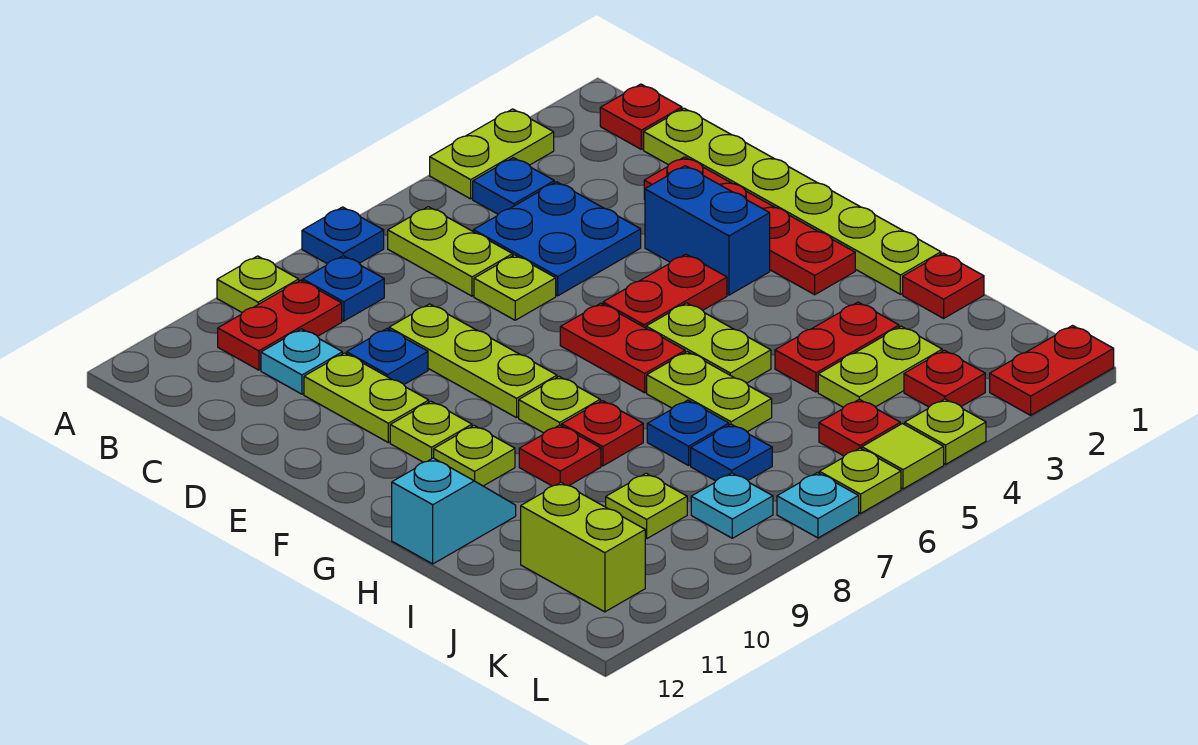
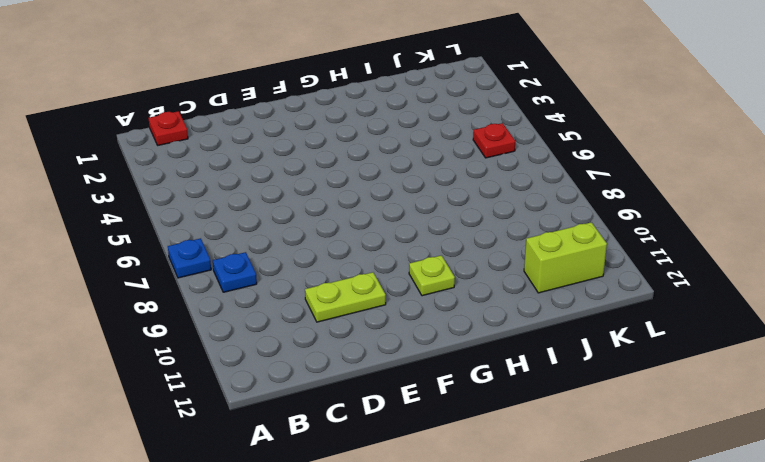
none -> lime plate A3:A4 level 1
none -> lime plate A9 level 1
none -> blue plate B4 level 1
none -> lime plate B6:C6 level 1

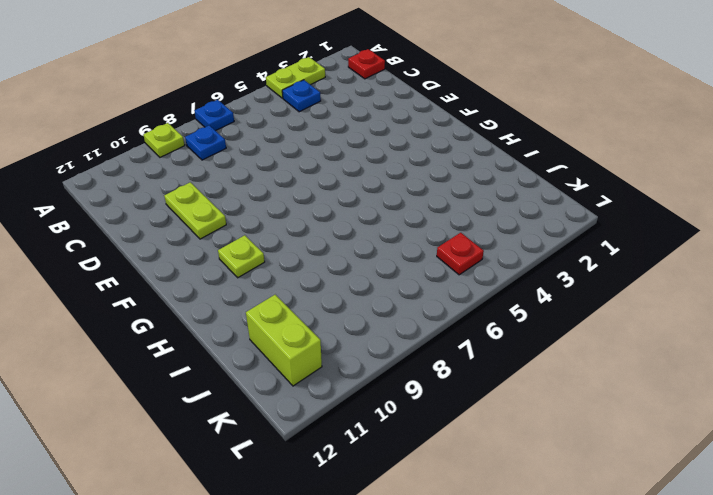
none -> lime plate B6:C6 level 1
none -> red plate B9:B10 level 1
none -> lime plate C1:H1 level 1
none -> blue plate C4:D5 level 1

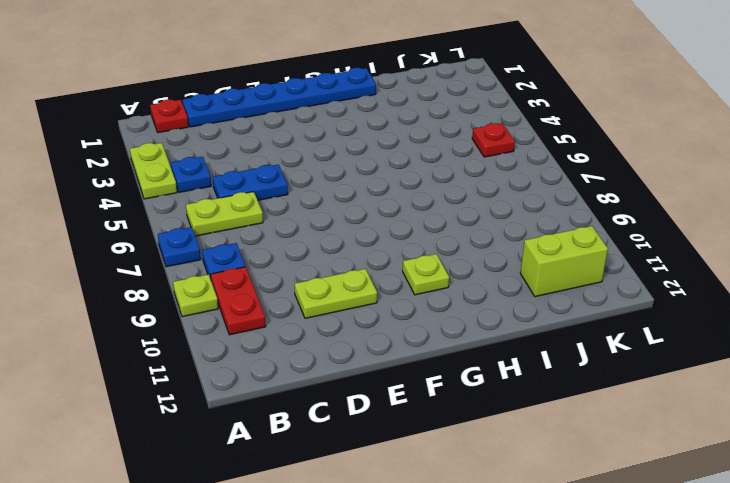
blue plate C1:H1 level 1 -> lime plate C1:H1 level 1
blue plate C5:D5 level 1 -> blue plate C4:D5 level 1
none -> cyan plate C10 level 1
none -> red plate D2:G2 level 1
none -> lime plate D6 level 1
none -> lime plate D8:F8 level 1

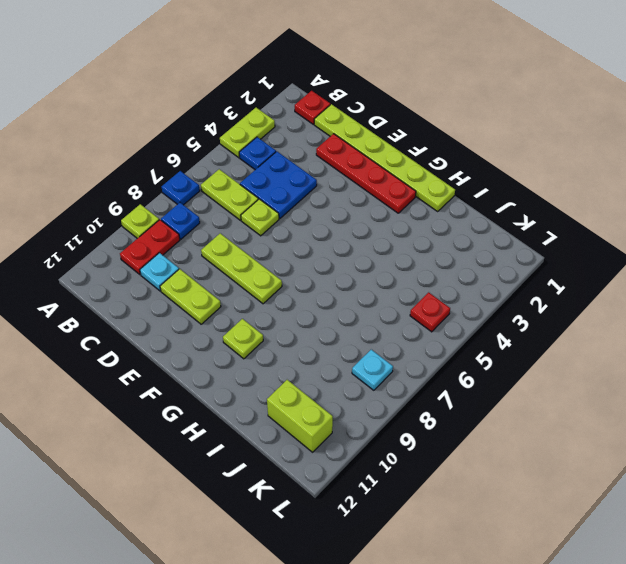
none -> blue plate D9 level 1
none -> blue brick E3:F3 level 1
none -> red plate F4:F5 level 1
none -> red plate F6:G6 level 1

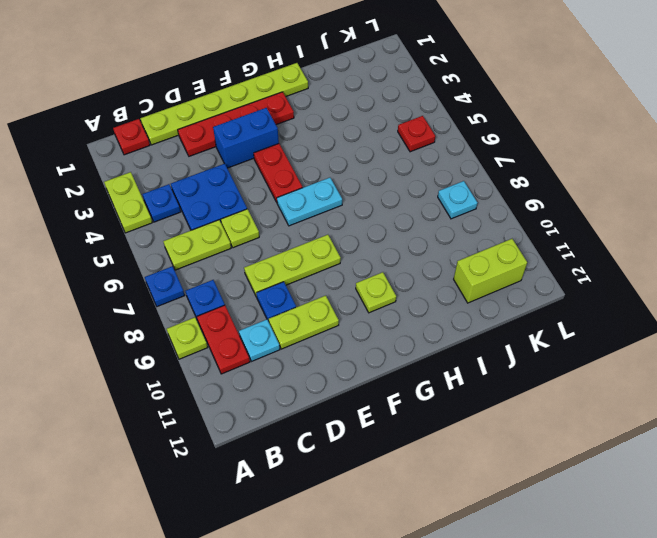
cyan plate F6:G6 level 1 -> red plate F6:G6 level 1
none -> lime plate F10 level 1
none -> lime plate G5:H5 level 1
none -> lime plate G8 level 1
none -> lime plate H6:I6 level 1

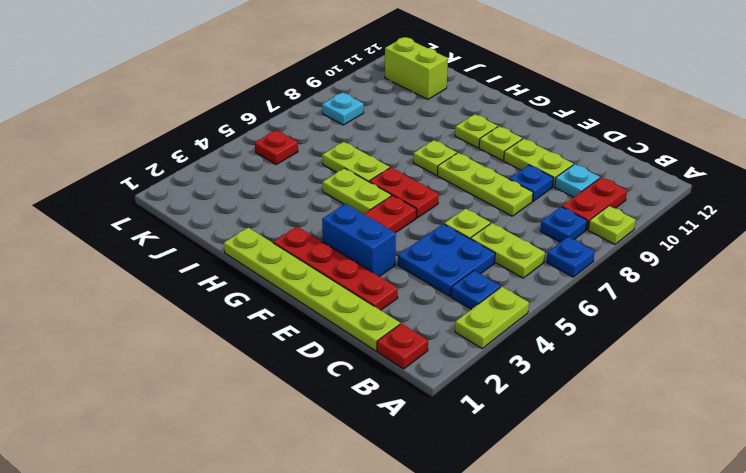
none -> red plate H8 level 1
none -> red plate H9 level 1
none -> cyan slope H11:H12 level 1 top 12
none -> red plate I1 level 1

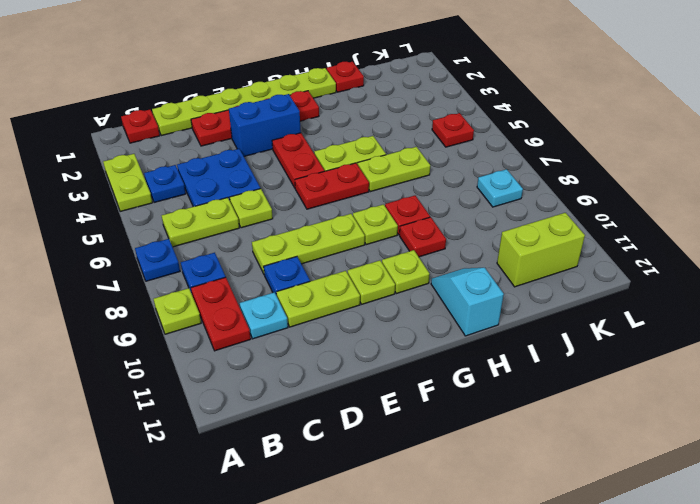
none -> red plate I3:I4 level 1
none -> blue plate I7 level 1
none -> lime plate J3:J4 level 1
none -> blue plate J7 level 1

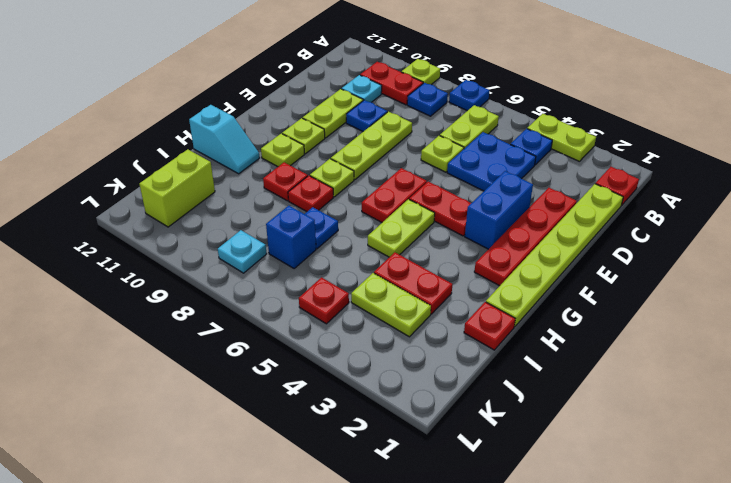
blue brick J7 level 1 -> blue plate J7 level 1
none -> lime plate H6:I6 level 1
none -> lime plate J9 level 1
none -> red plate K3 level 1
none -> red plate L1:L2 level 1

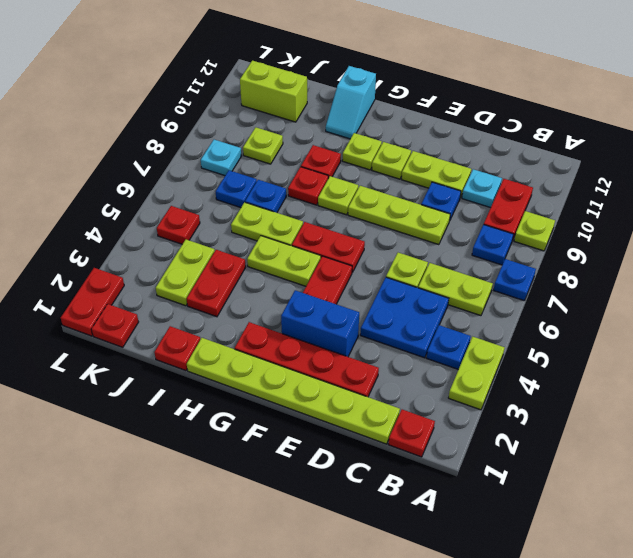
red plate K1 level 1 -> red plate K3 level 1
none -> lime plate L4 level 1
none -> lime tile L5 level 1
none -> lime plate L6 level 1
none -> cyan plate L7 level 1

